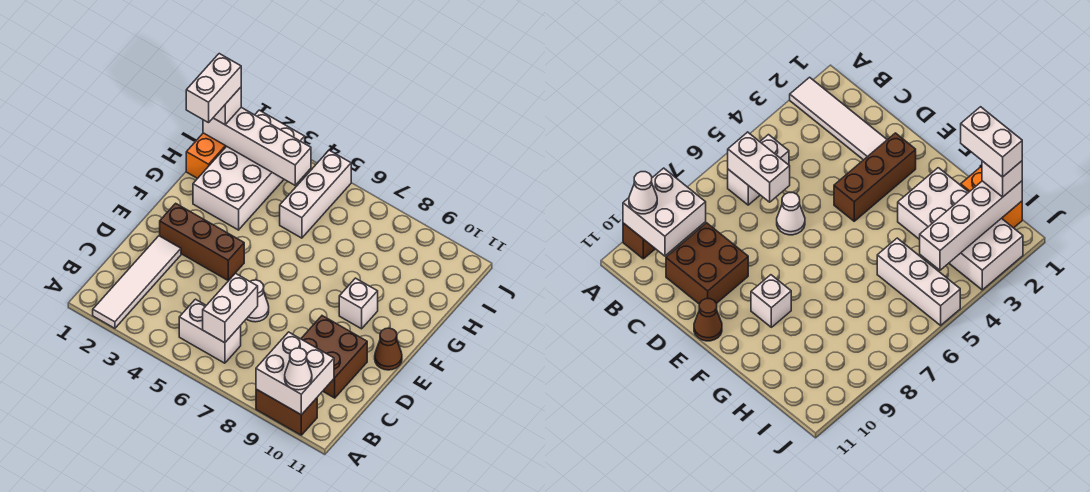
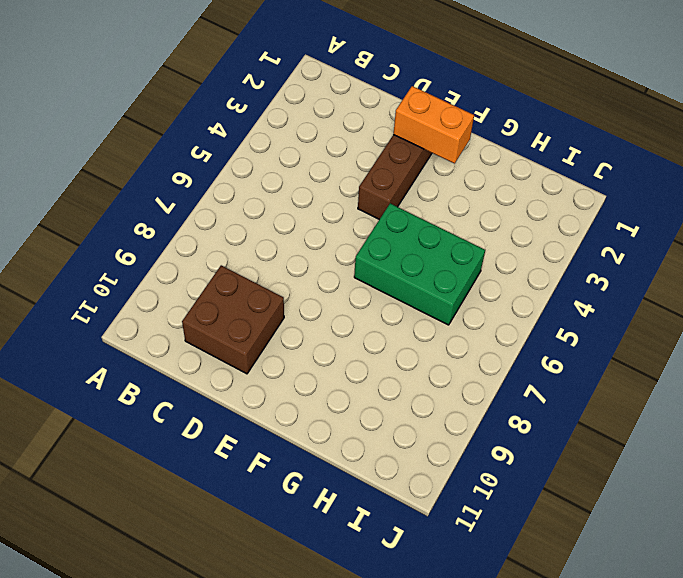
orange brick E2:F2 level 2 -> orange brick H1:I1 level 1
green brick F5:H6 level 1 -> white brick H5:J5 level 1
none -> white tile A2:D2 level 1
none -> brown brick A9:A10 level 1
none -> white brick B5:B6 level 1

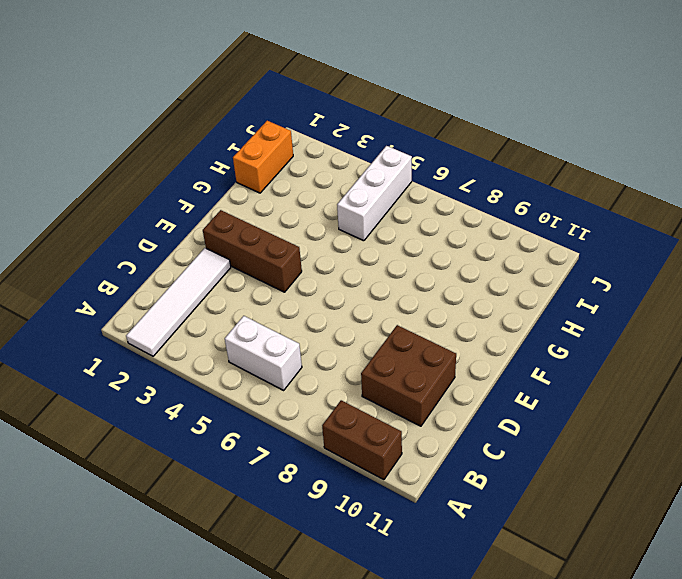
none -> white cone D6 level 1
none -> brown cone E11 level 1
none -> white brick F9 level 1

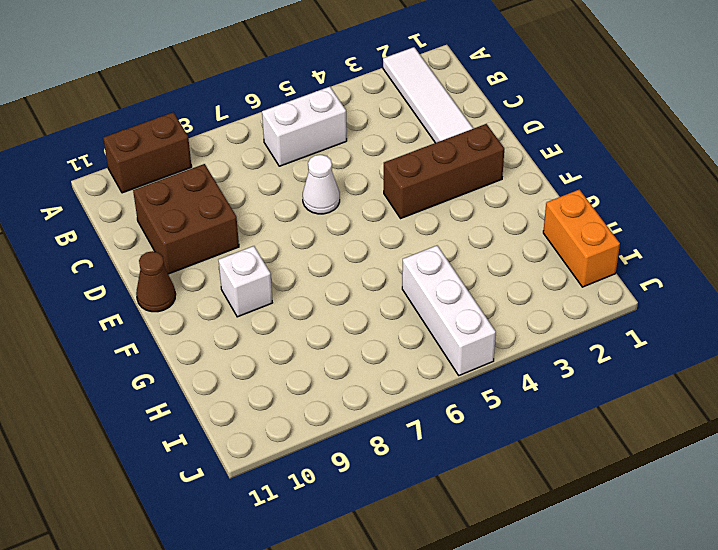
none -> white brick G2:J3 level 1
none -> white brick A9:B10 level 2
none -> white brick B6:C6 level 2

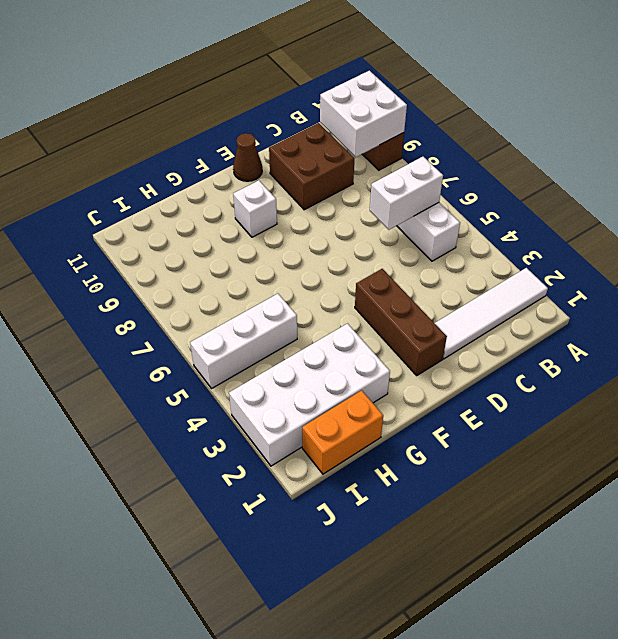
none -> white cone D6 level 1
none -> white brick I1:I4 level 2
none -> white cone A10 level 3

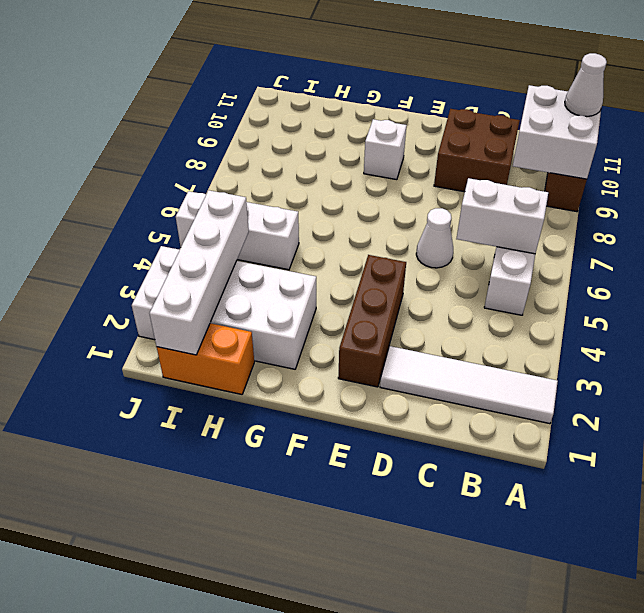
none -> brown cone E11 level 1
none -> white brick I1 level 3
none -> white brick H1:I1 level 4

